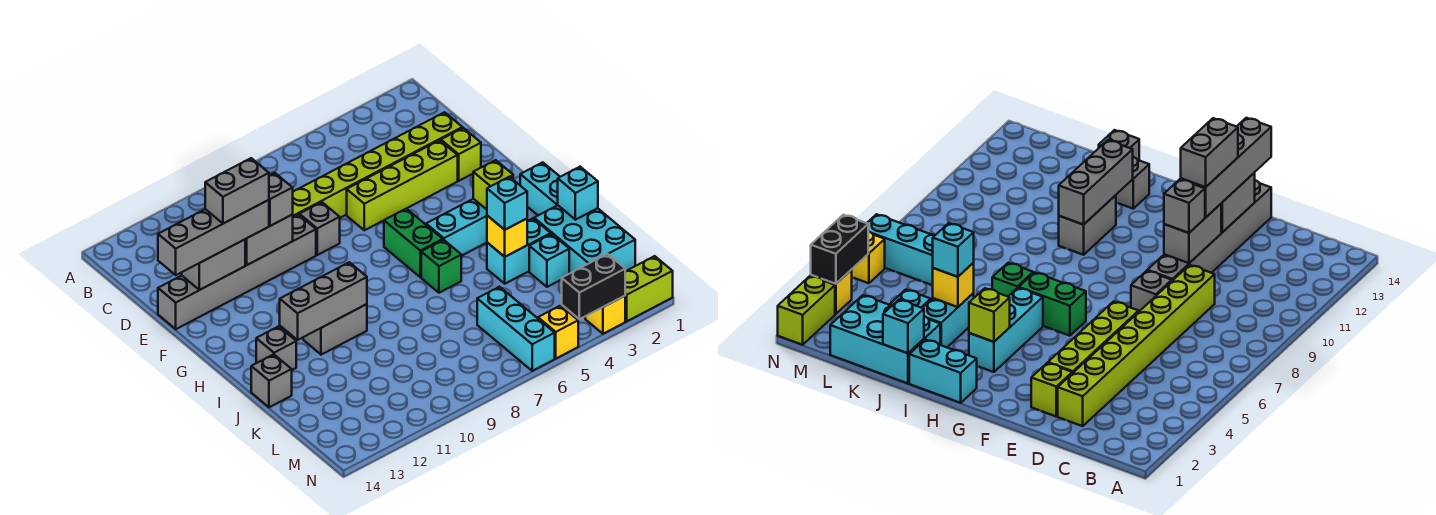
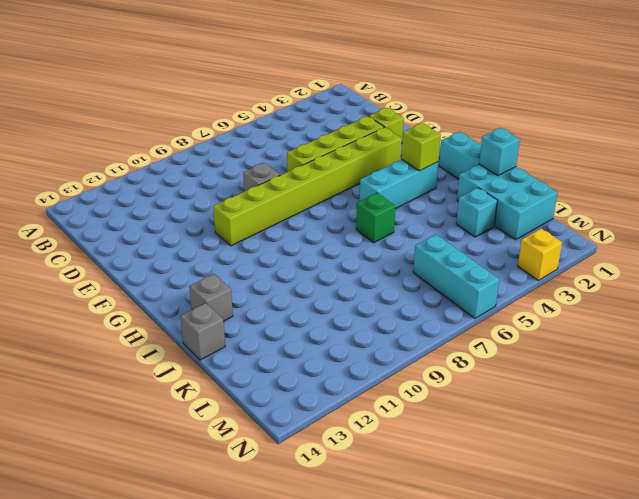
lime brick F3:F10 level 1 -> lime brick D2:D9 level 1
none -> grey brick E9:E14 level 1
none -> green brick G6:H6 level 1
none -> grey brick I10:I11 level 1
none -> cyan brick J3:J4 level 1

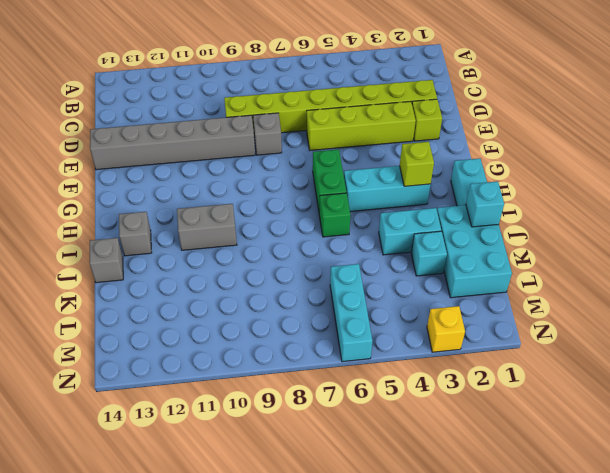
none -> lime brick N1:N2 level 1
none -> yellow brick N5 level 1
none -> grey brick E10:E11 level 2
none -> grey brick E12:E13 level 2

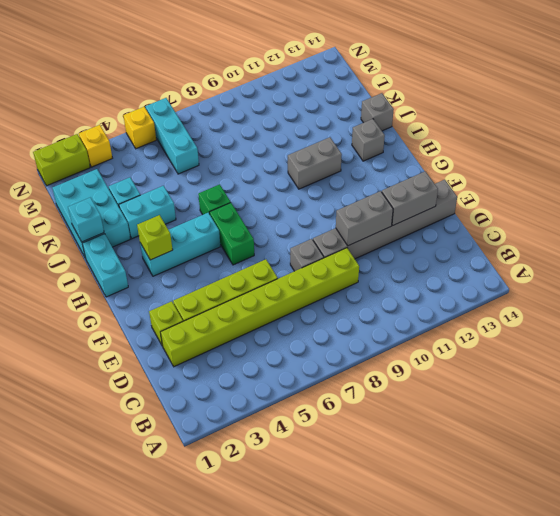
none -> grey brick I10:I12 level 2
none -> yellow brick J4 level 2
none -> black brick N3:N4 level 2
none -> grey brick E10 level 3

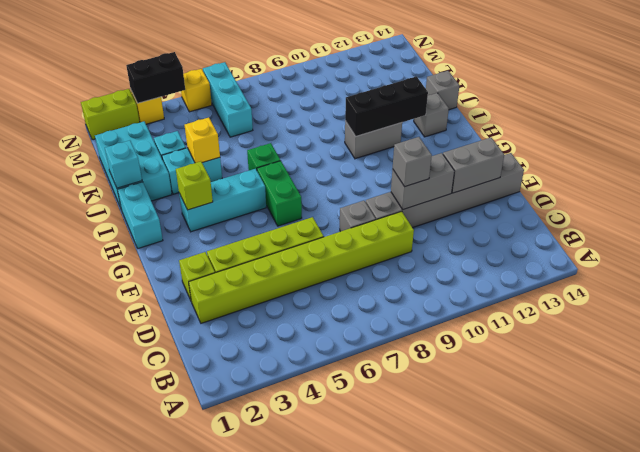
black brick I10:I12 level 2 -> grey brick I10:I12 level 2
none -> grey brick E11:E14 level 3
none -> cyan brick J4 level 3
none -> grey brick E11:E12 level 4

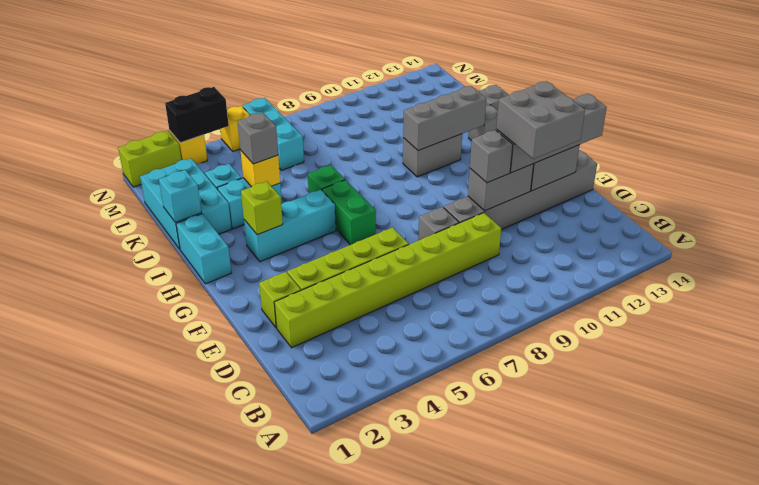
grey brick D11:E12 level 4 -> grey brick E11:E12 level 4
grey brick J4 level 3 -> cyan brick J4 level 3

